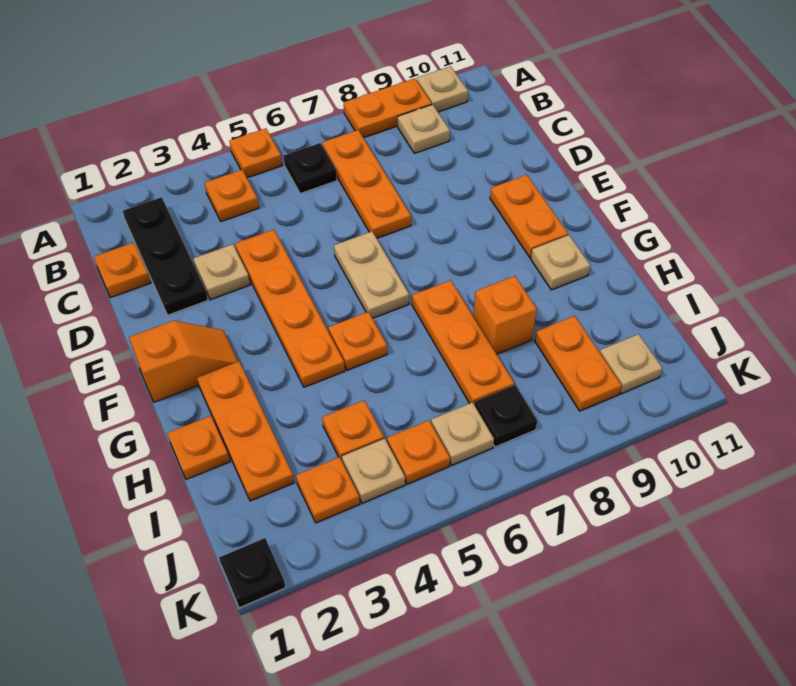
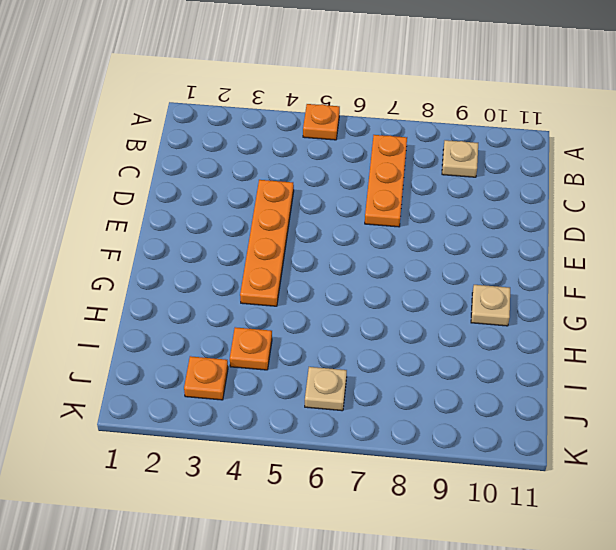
none -> orange plate A8:A9 level 1
none -> tan plate A10 level 1
none -> black plate B2:D2 level 1

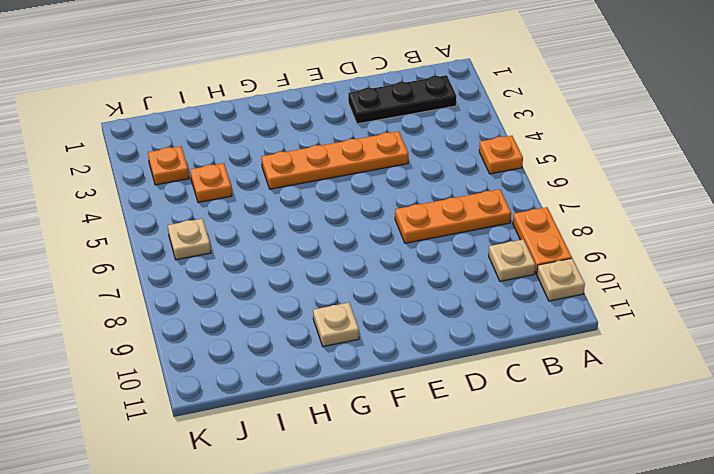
none -> orange plate B4 level 1
none -> black plate B6 level 1
none -> orange plate C1 level 1

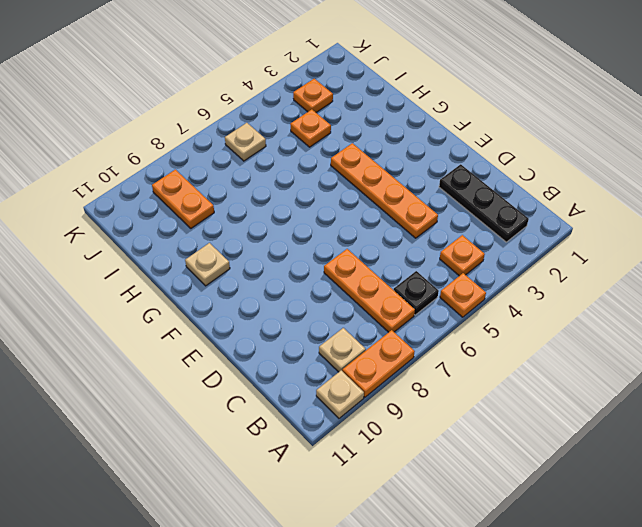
none -> orange plate C1 level 1
none -> tan plate D3 level 1
none -> tan plate E6:F6 level 1

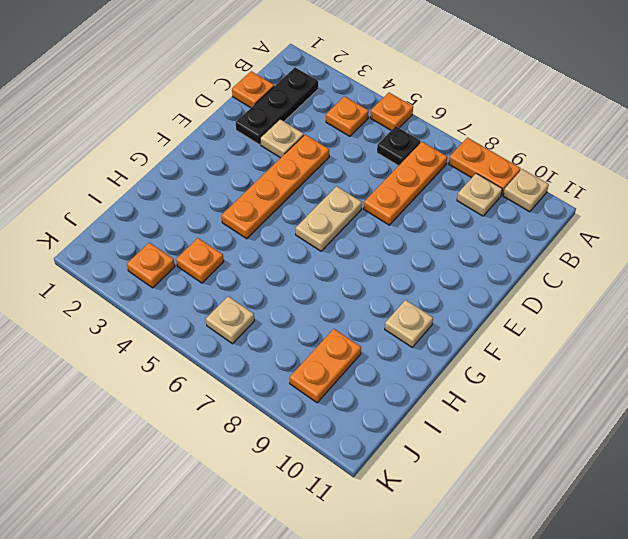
none -> orange plate E10:F10 level 1
none -> orange slope F1:F2 level 1 top 1
none -> orange plate G2:I2 level 1

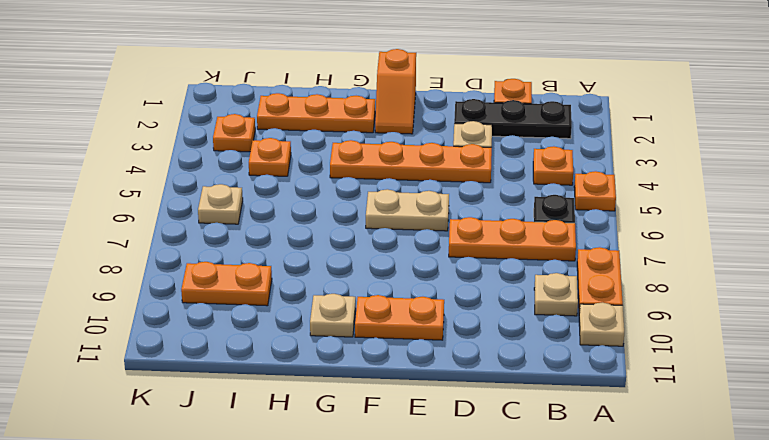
none -> orange plate G5 level 1
none -> orange plate G7:I7 level 1
none -> orange plate H1 level 1

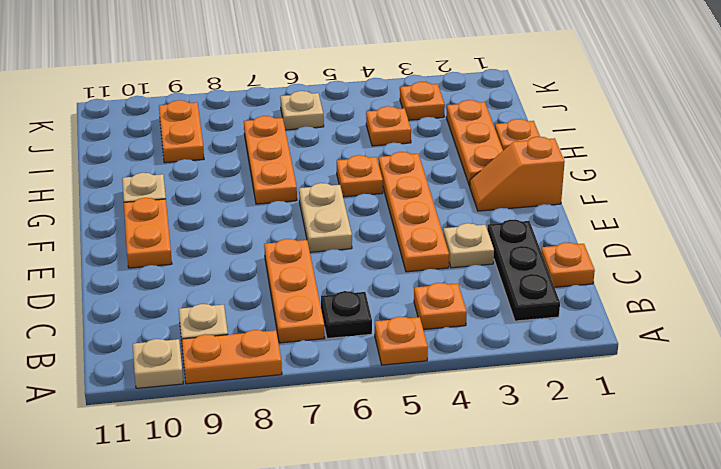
none -> orange brick H8 level 1
none -> tan plate J4 level 1
none -> orange plate J5 level 1

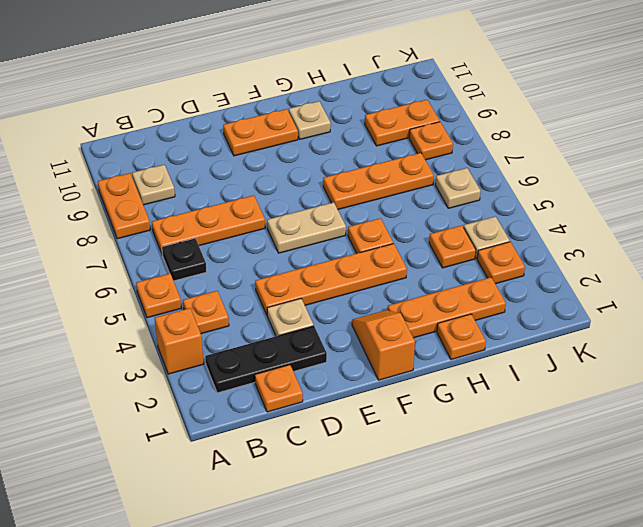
orange brick A3 level 1 -> orange brick H8 level 1
orange plate J8 level 1 -> orange plate J5 level 1
none -> tan plate A10 level 1
none -> black plate J7 level 1
none -> tan plate J10 level 1

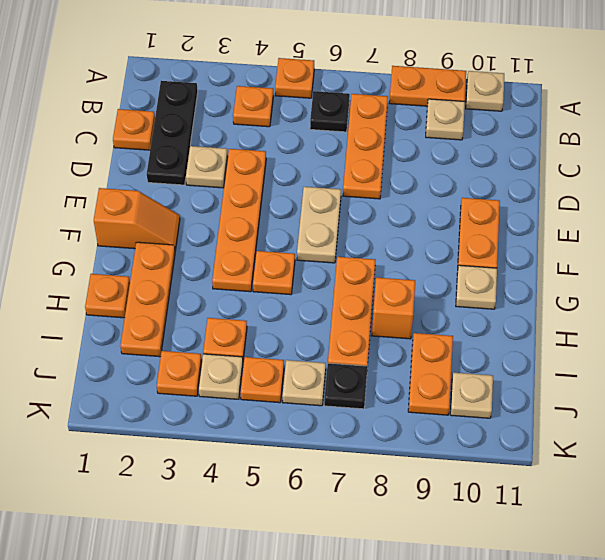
none -> black plate K1 level 1

